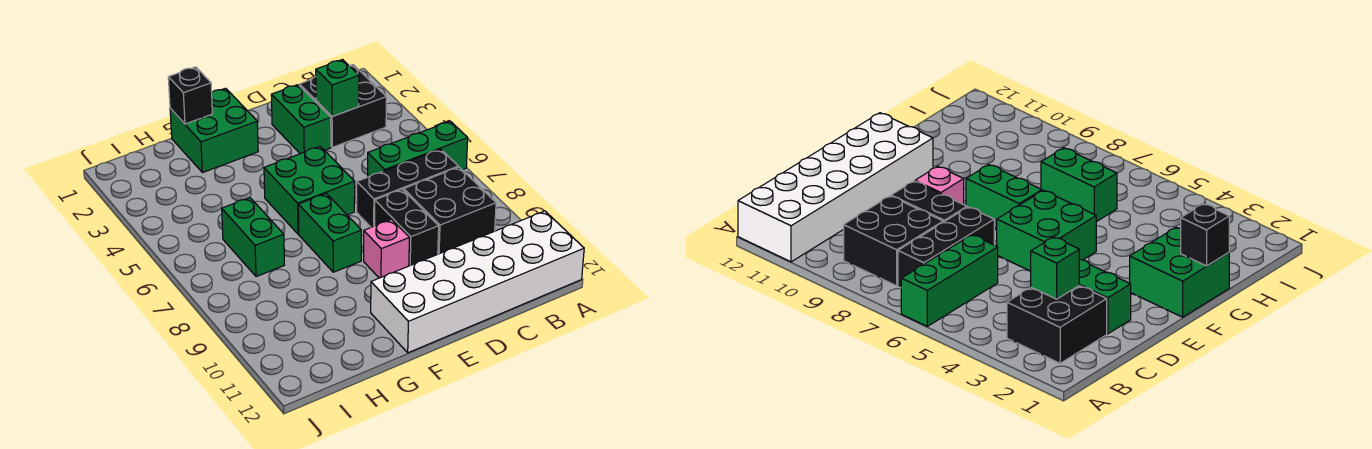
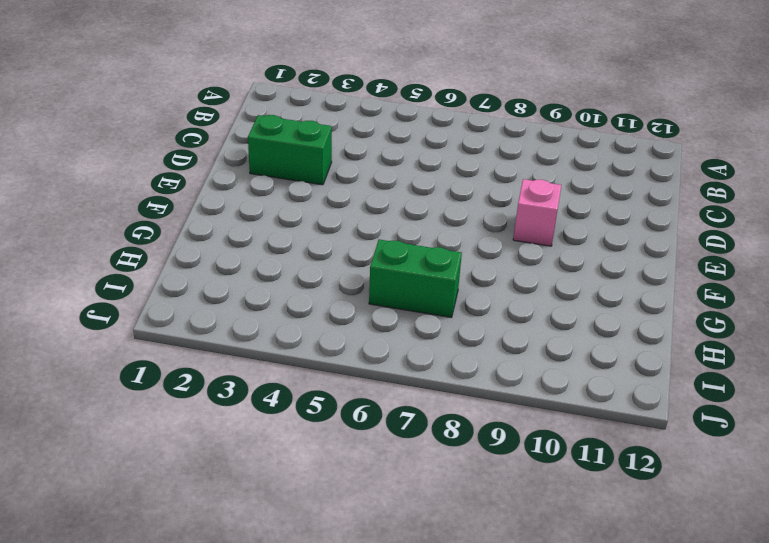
none -> green brick A6:C6 level 1
none -> white brick A11:F12 level 1
none -> black brick B2:C3 level 1

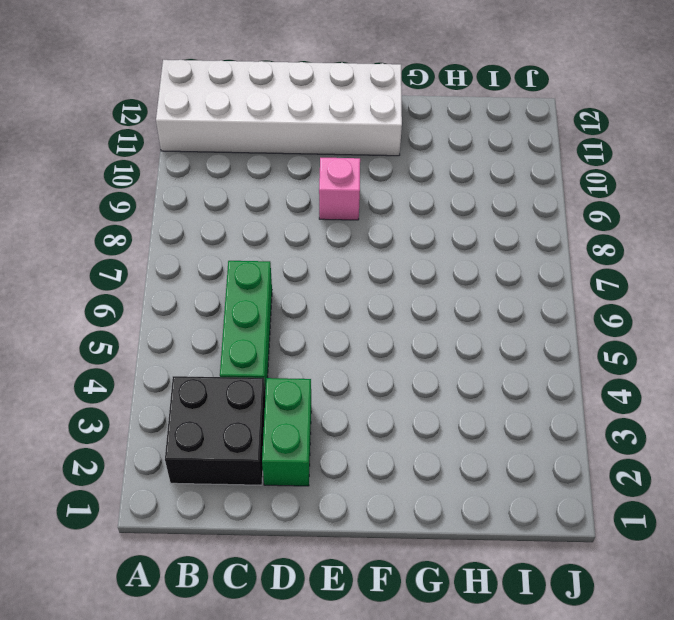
green brick C4:C6 level 1 -> green brick A6:C6 level 1
none -> black brick B7:D7 level 1
none -> black brick B8:C9 level 1
none -> black brick D8:D9 level 1

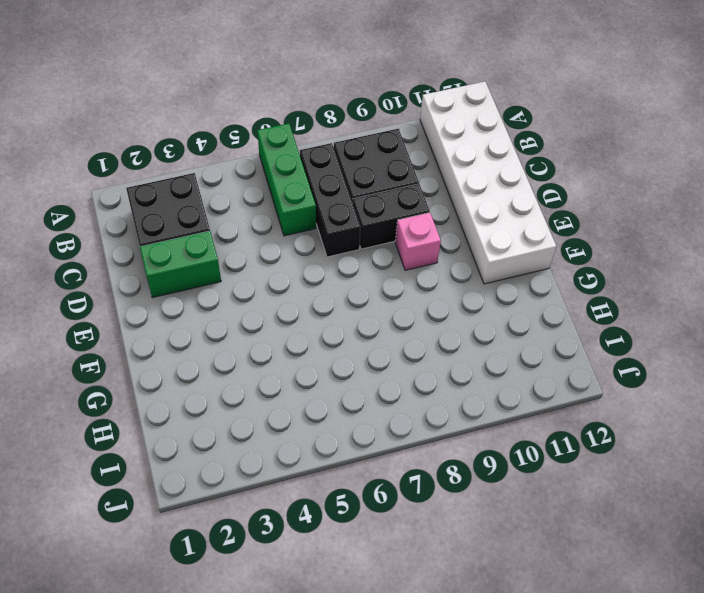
none -> green brick E5:F6 level 1
none -> green brick F1:G2 level 1
none -> green brick F7:F8 level 1

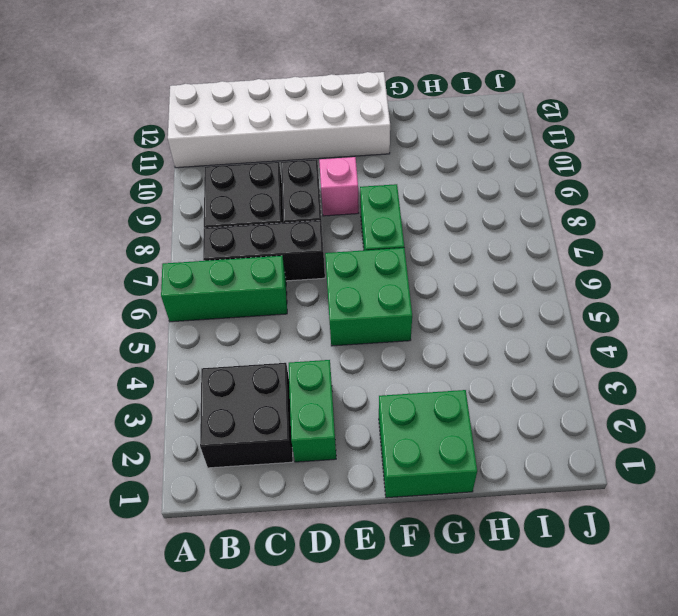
none -> green brick H6:H7 level 1
none -> green brick C3 level 2
none -> black brick G1 level 2

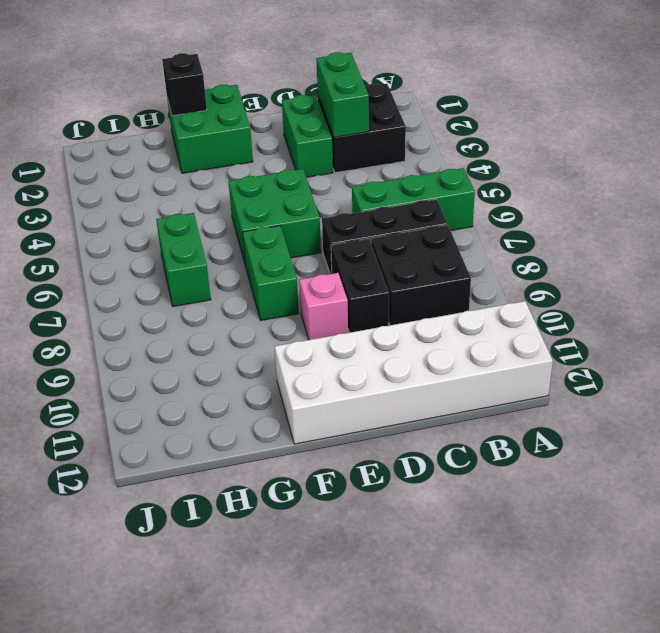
green brick C2:C3 level 2 -> green brick C3 level 2

